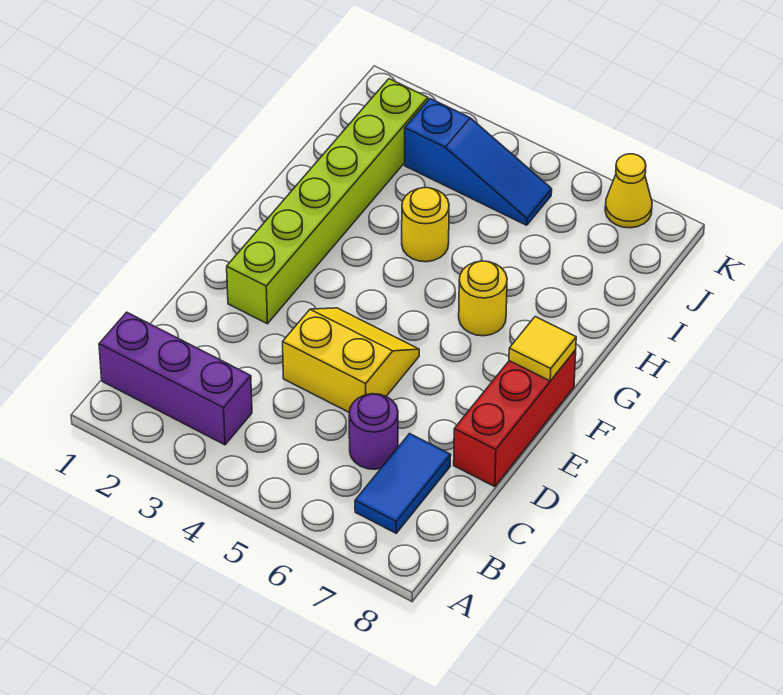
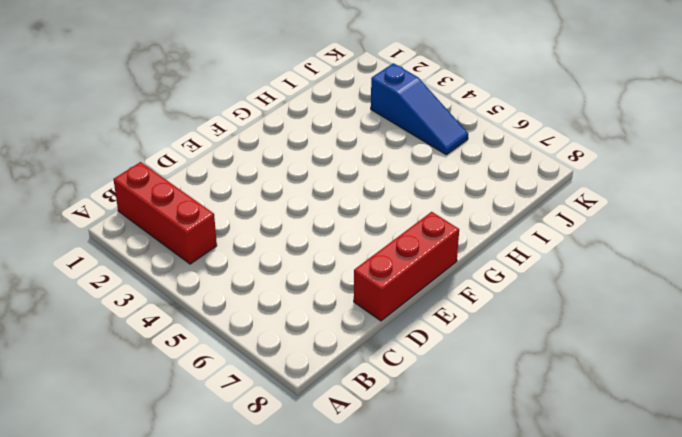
red brick B1:B3 level 1 -> purple brick B1:B3 level 1
none -> blue tile B7:C7 level 1
none -> purple round brick C6 level 1

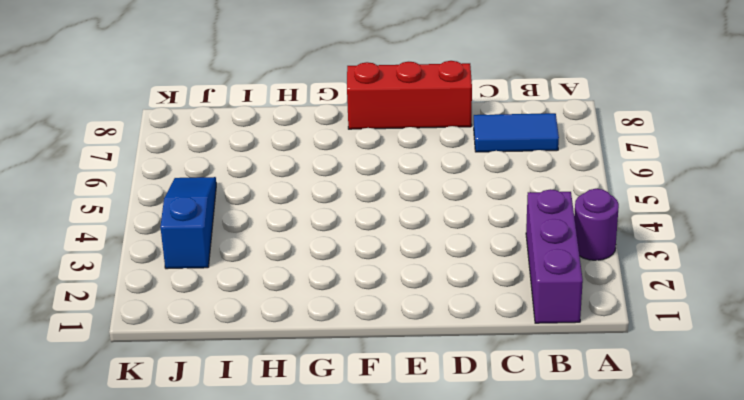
purple round brick A3 level 1 -> purple round brick C6 level 1
none -> yellow slope D4:E5 level 1 top D
none -> lime brick E2:J2 level 1

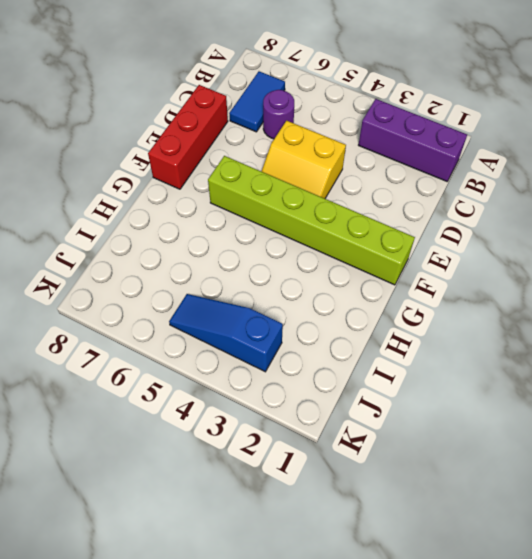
lime brick F1:F6 level 1 -> lime brick E2:J2 level 1
none -> yellow round brick G6 level 1
none -> yellow round brick H4 level 1

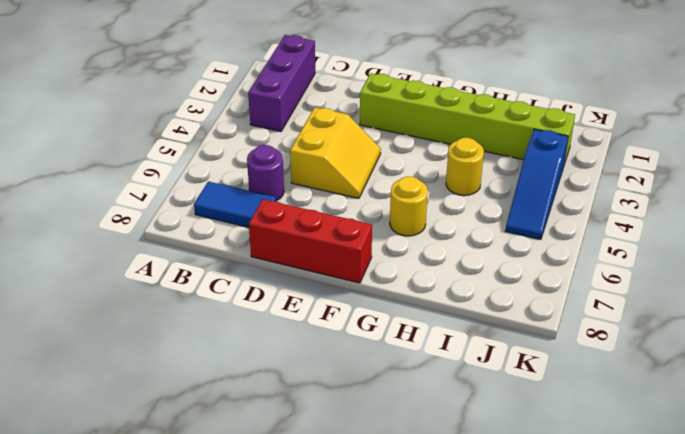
none -> yellow cone K7 level 1
none -> yellow tile F8 level 2

